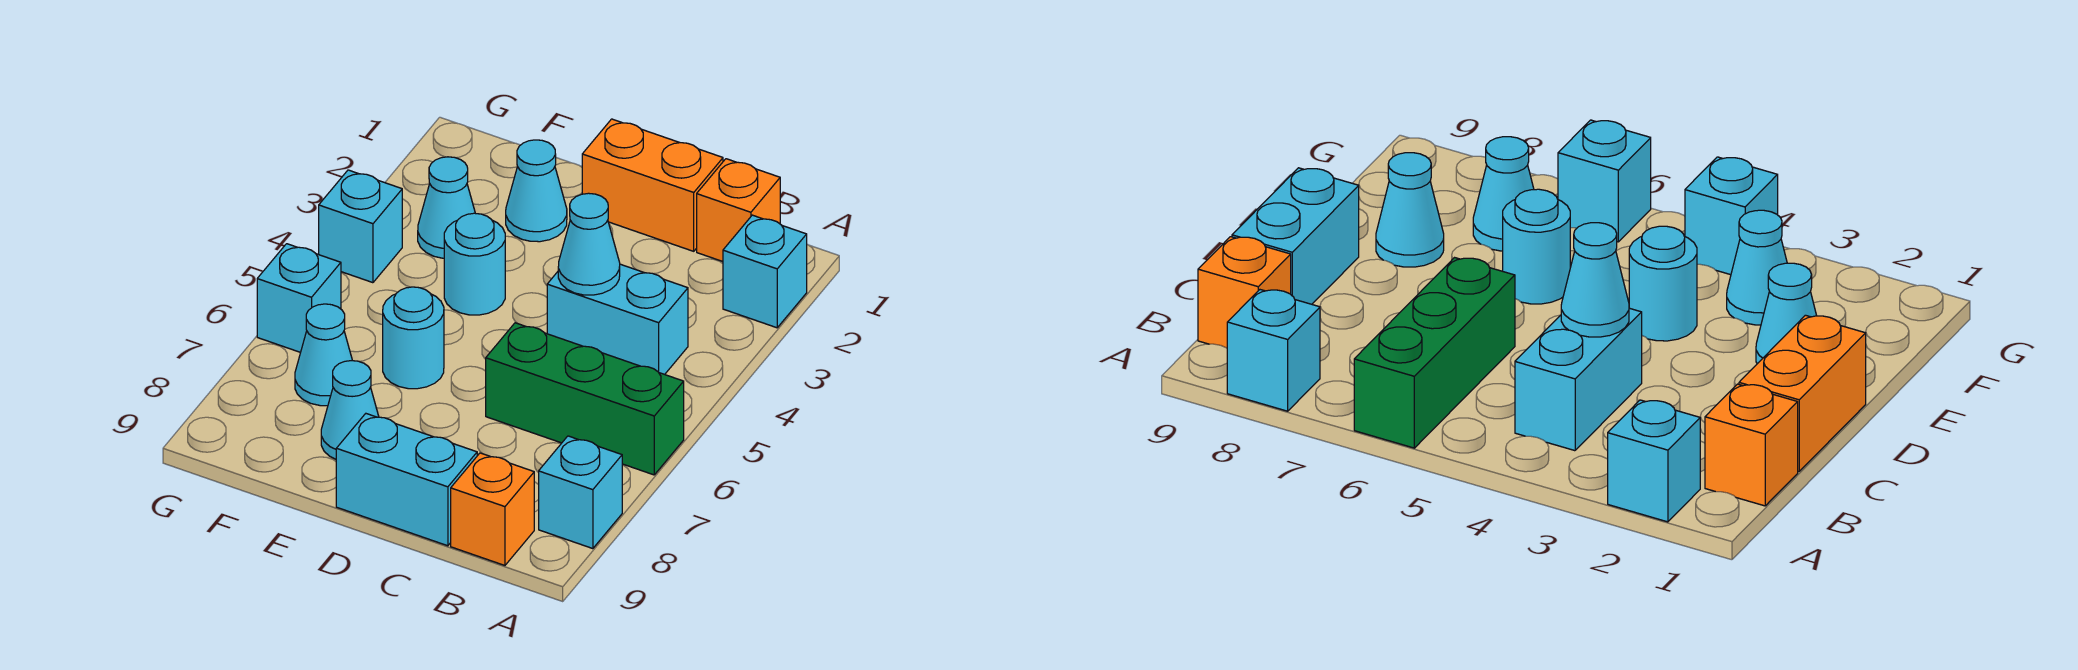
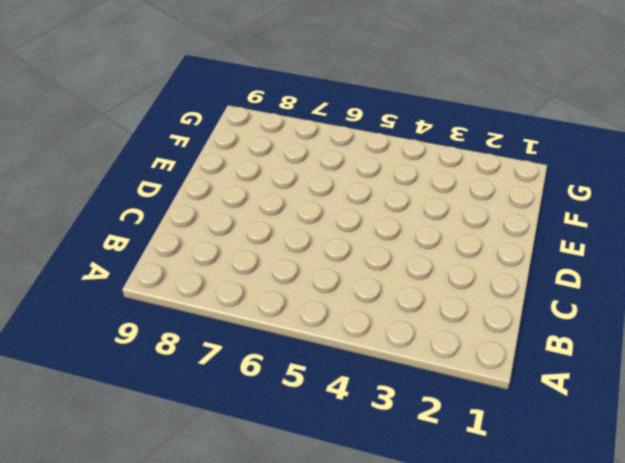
none -> cyan brick A2 level 1
none -> green brick A6:C6 level 1
none -> cyan brick A8 level 1

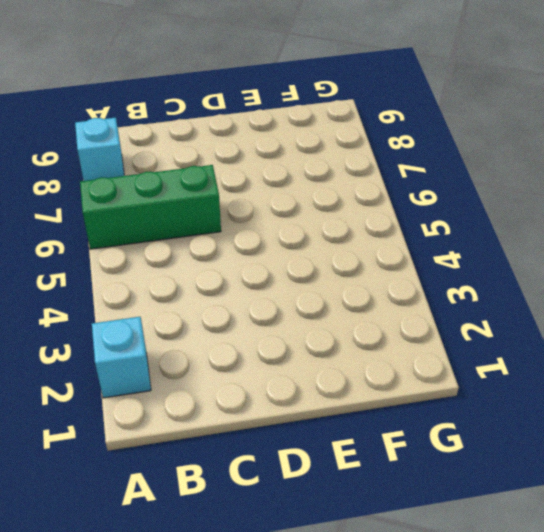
none -> orange brick B1 level 1
none -> cyan brick B4:C4 level 1
none -> orange brick B9 level 1

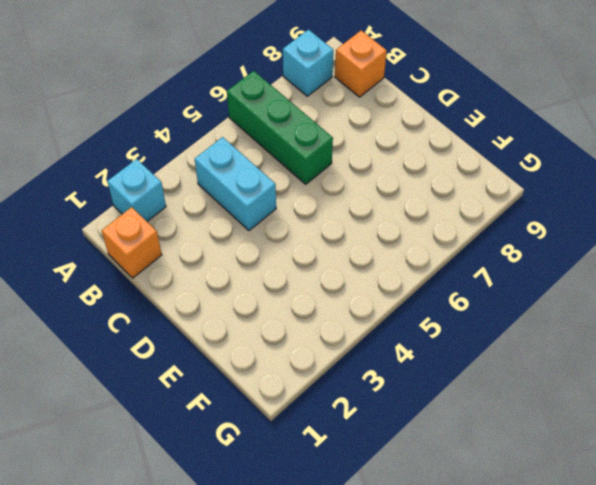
none -> orange brick C1:D1 level 1
none -> cyan brick C9:D9 level 1
none -> cyan cone E2 level 1

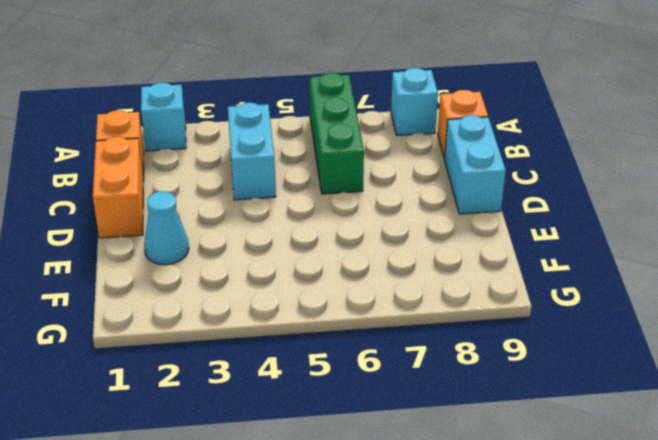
none -> cyan round brick E4 level 1
none -> cyan round brick E6 level 1
none -> cyan cone E8 level 1

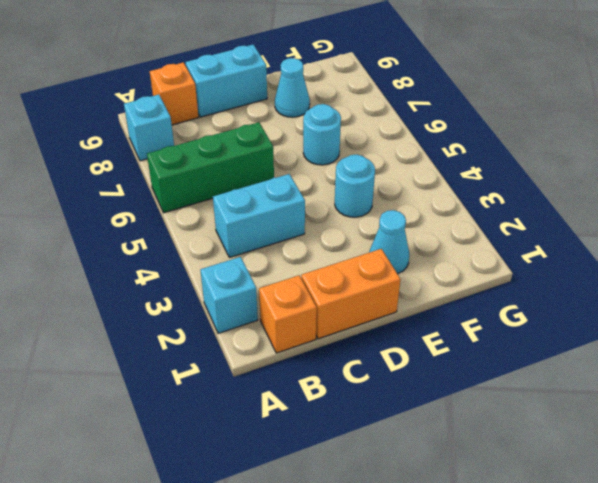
none -> cyan cone F3 level 1
none -> cyan cone F7 level 1
none -> cyan brick G4 level 1

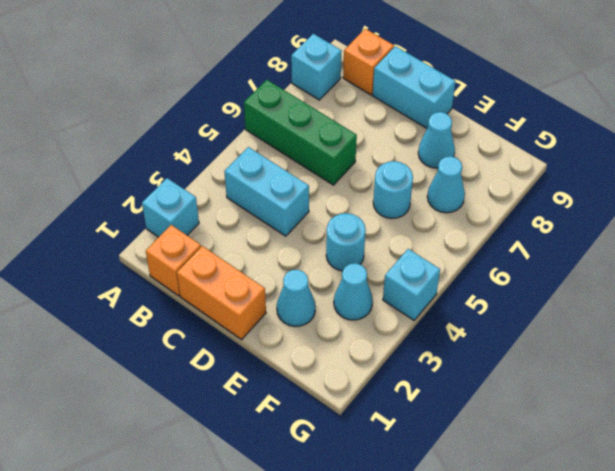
none -> cyan brick G6 level 1
none -> cyan cone C4 level 2

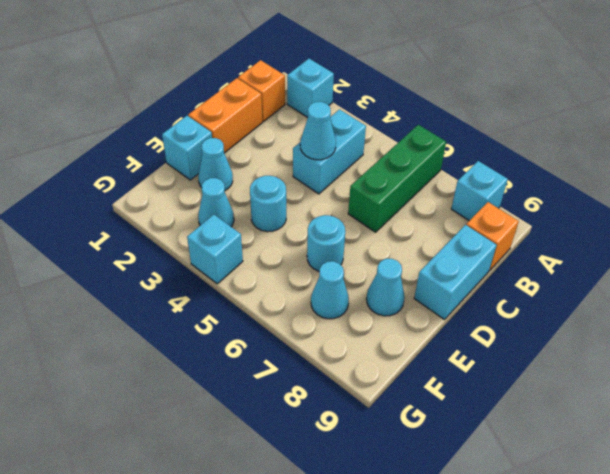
cyan brick E1 level 1 -> cyan brick G6 level 1

